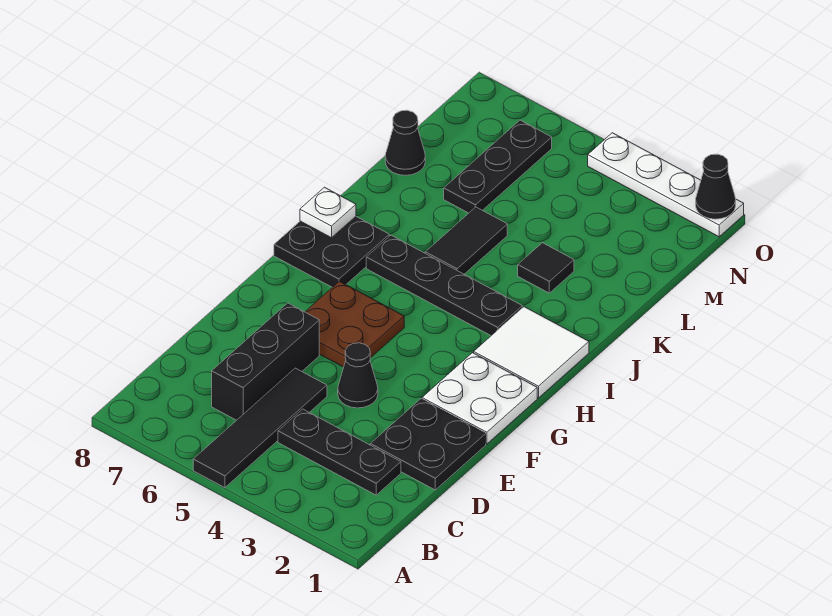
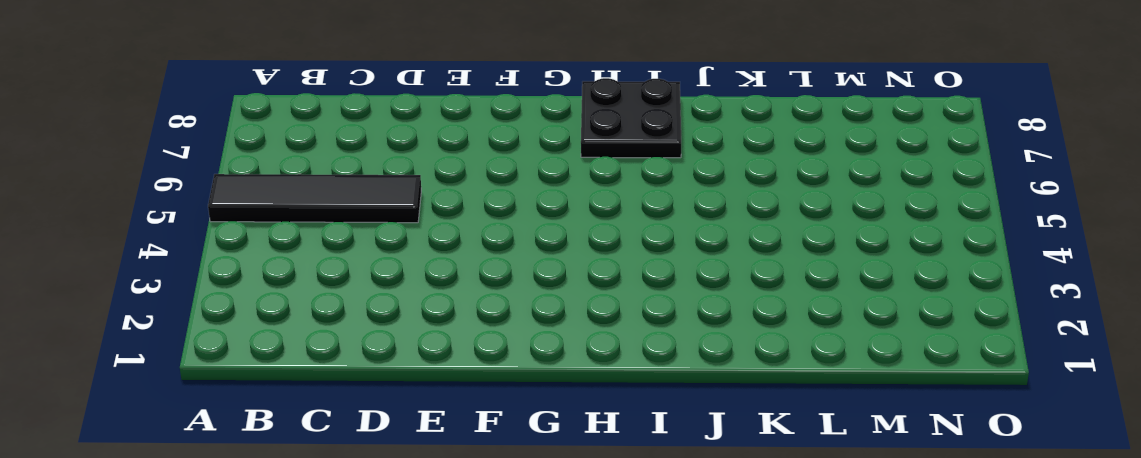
none -> black plate C2:C4 level 1
none -> black brick C6:E6 level 1
none -> black plate D1:E2 level 1

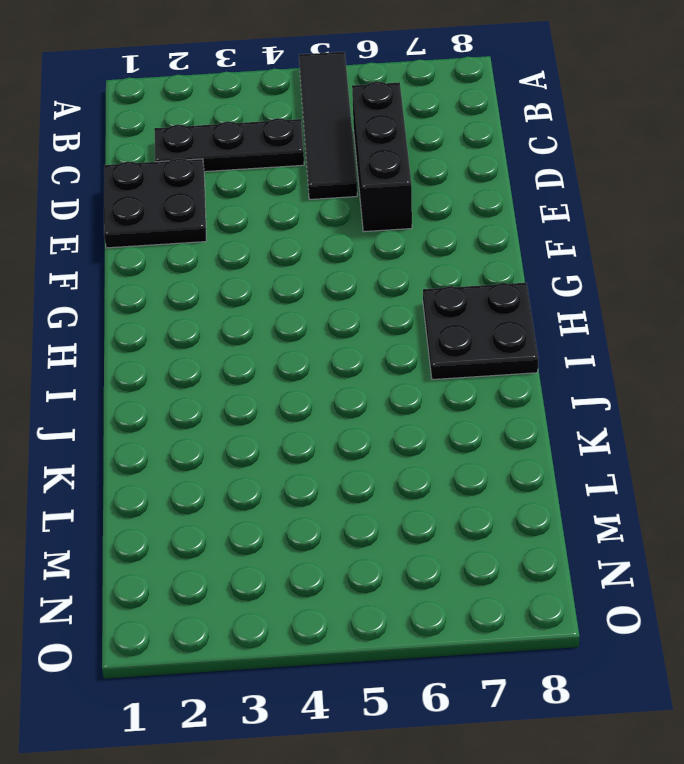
none -> black cone E4 level 1
none -> white plate F1:G2 level 1
none -> brown plate F5:G6 level 1

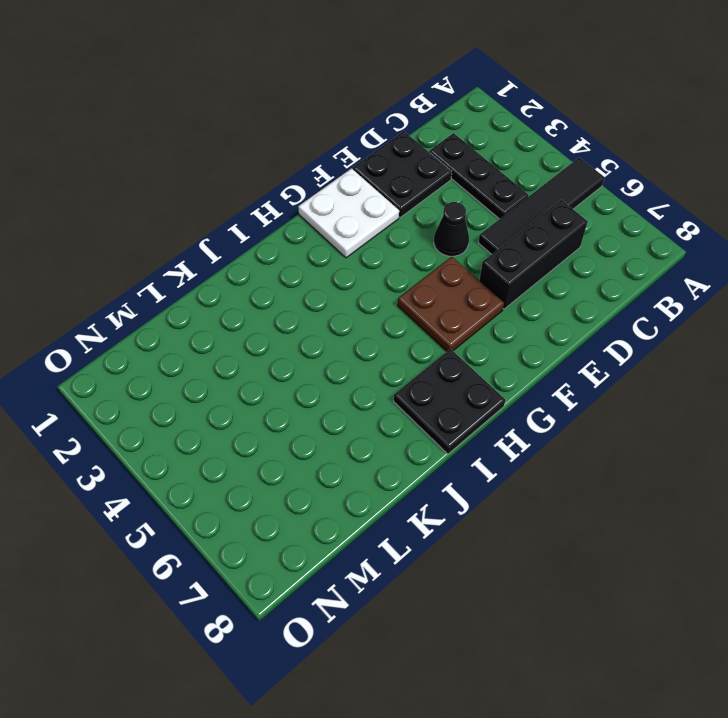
none -> white tile H1:I2 level 1
none -> black plate I3:I6 level 1
none -> black tile J5:K5 level 1

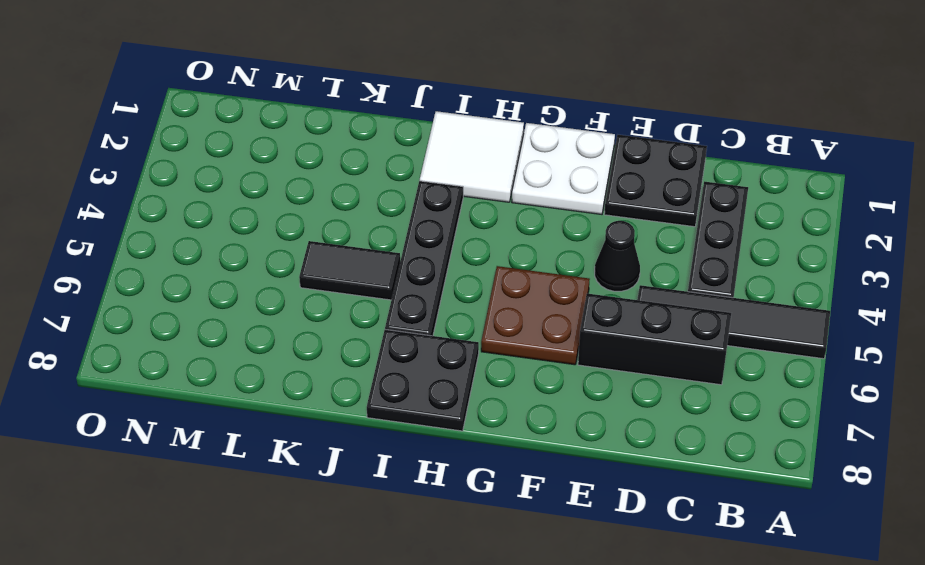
none -> black tile K3 level 1
none -> black plate L6:N6 level 1
none -> black cone L8 level 1

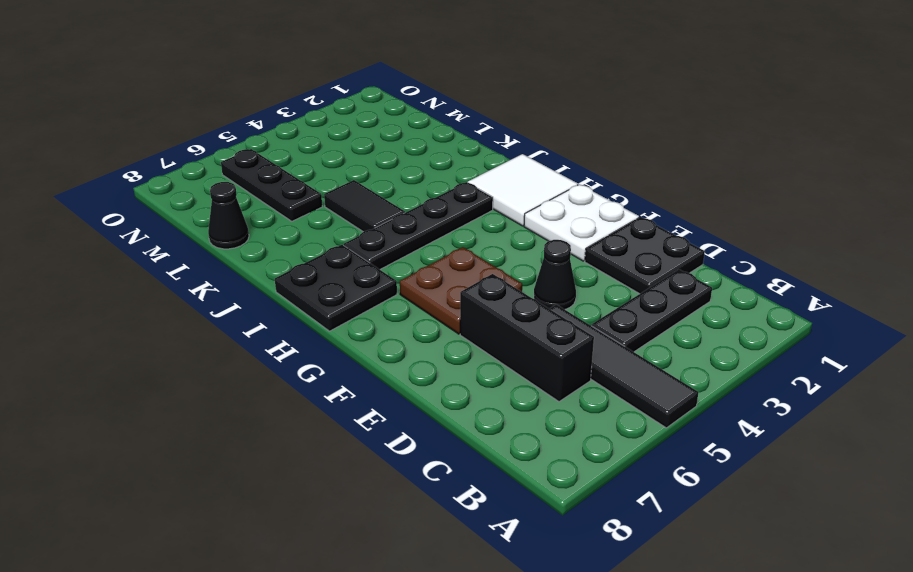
none -> black tile K3 level 1
none -> white plate O1:O4 level 1
none -> white plate I8 level 2

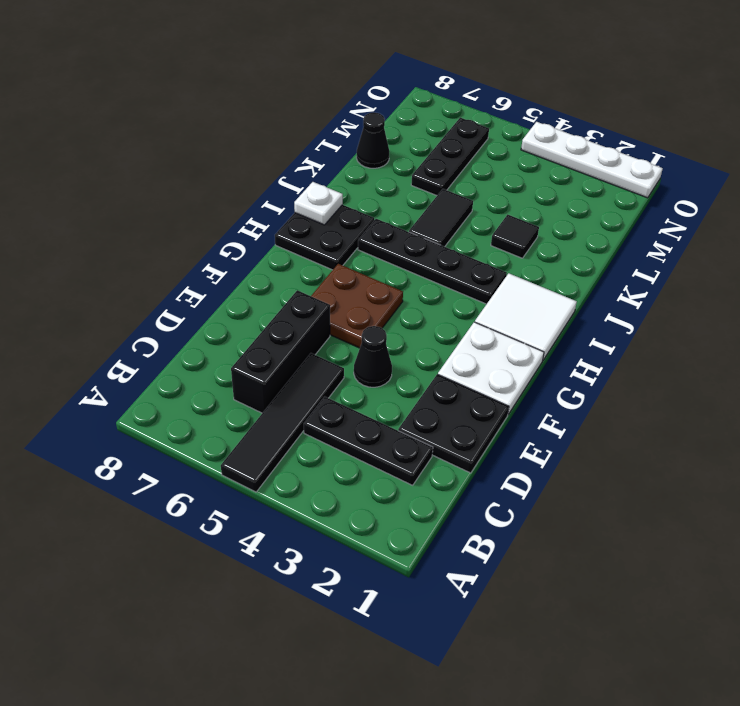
none -> black cone O1 level 2

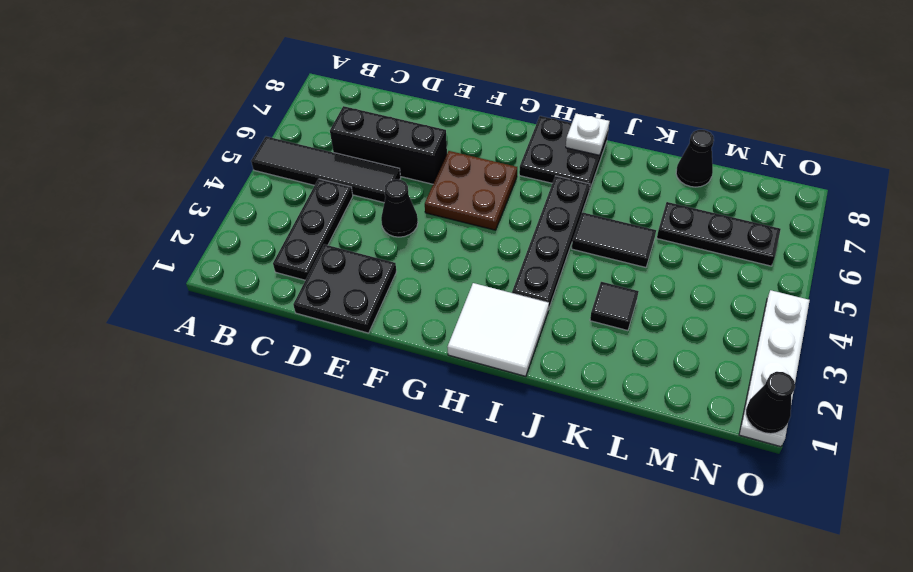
none -> white plate F1:G2 level 1

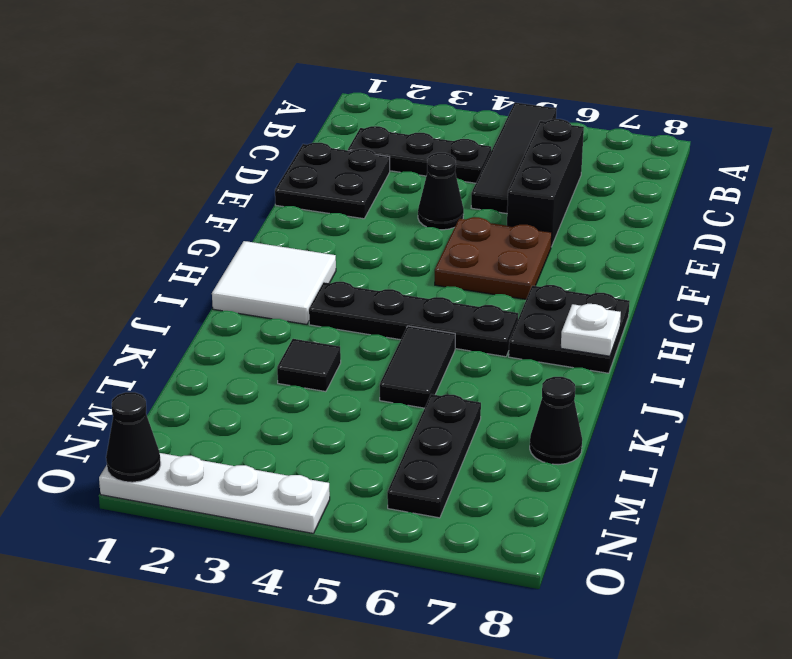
none -> white plate F1:G2 level 1

